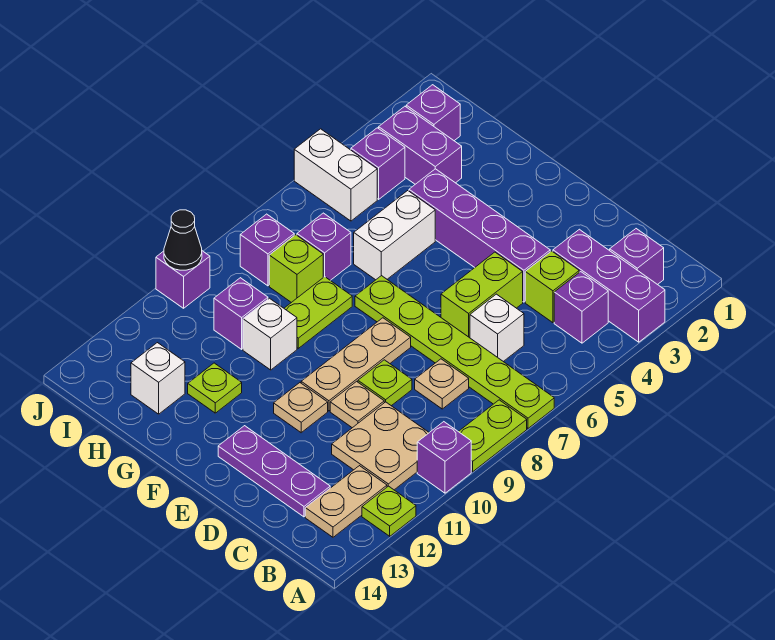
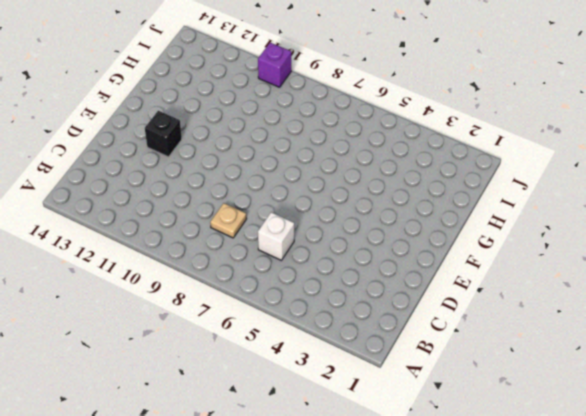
black brick E12 level 1 -> none
none -> purple brick A3:C3 level 1
none -> lime plate A7:F7 level 1
none -> lime plate A8:A9 level 1
none -> purple brick A10 level 1

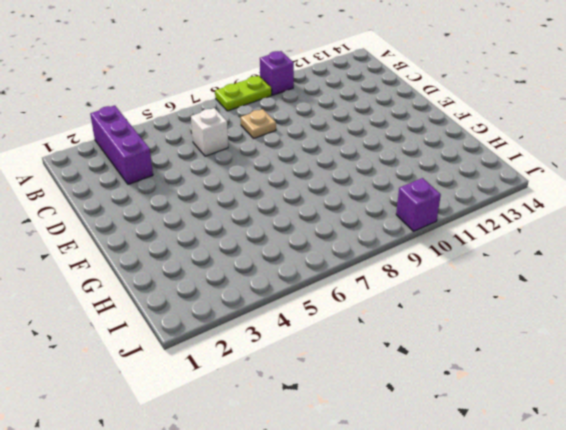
none -> lime plate A7:F7 level 1
none -> lime plate A12 level 1
none -> purple brick B2 level 1
none -> purple brick B4 level 1

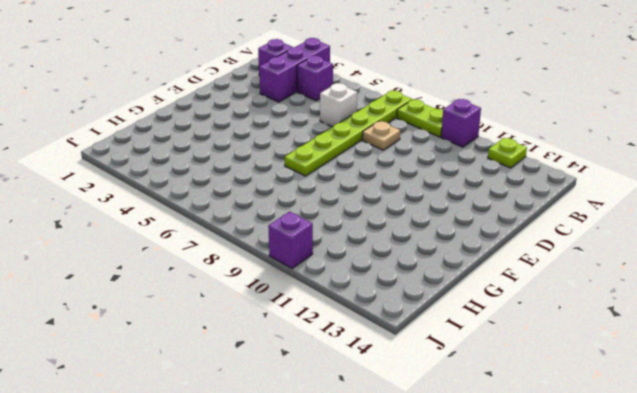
none -> tan plate B10:C11 level 1
none -> tan plate B12:B13 level 1
none -> lime brick C4 level 1
none -> purple plate C13:E13 level 1

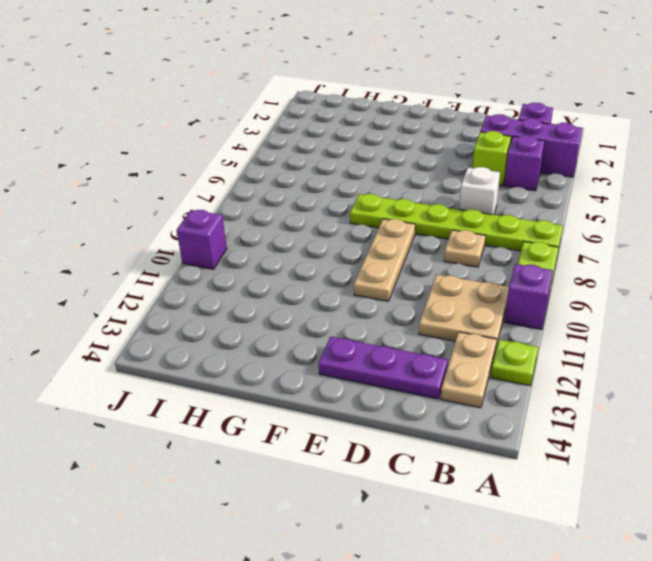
none -> purple brick D4:G4 level 1
none -> lime brick D5:D6 level 1
none -> lime plate D9 level 1
none -> tan plate D10 level 1

